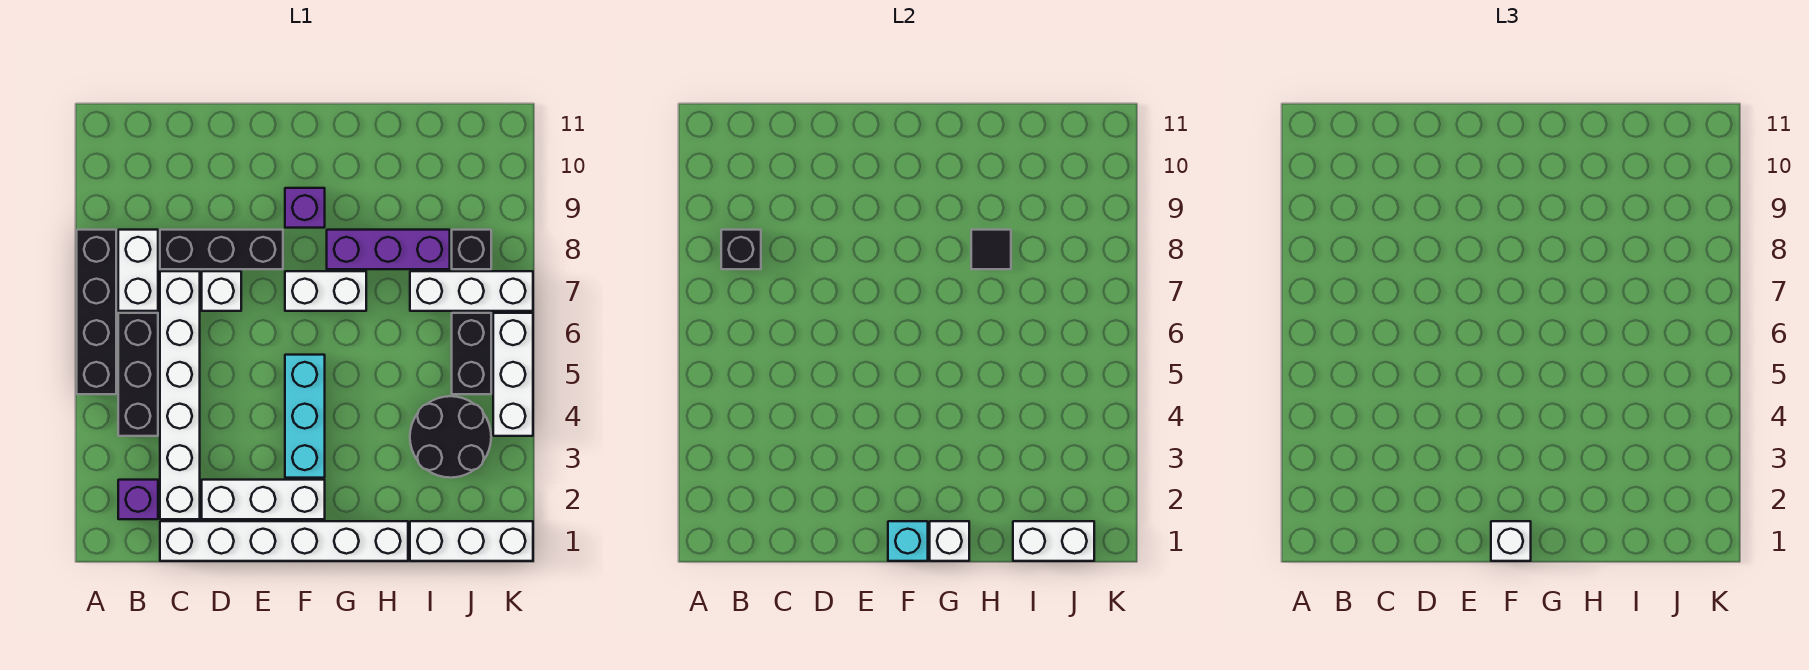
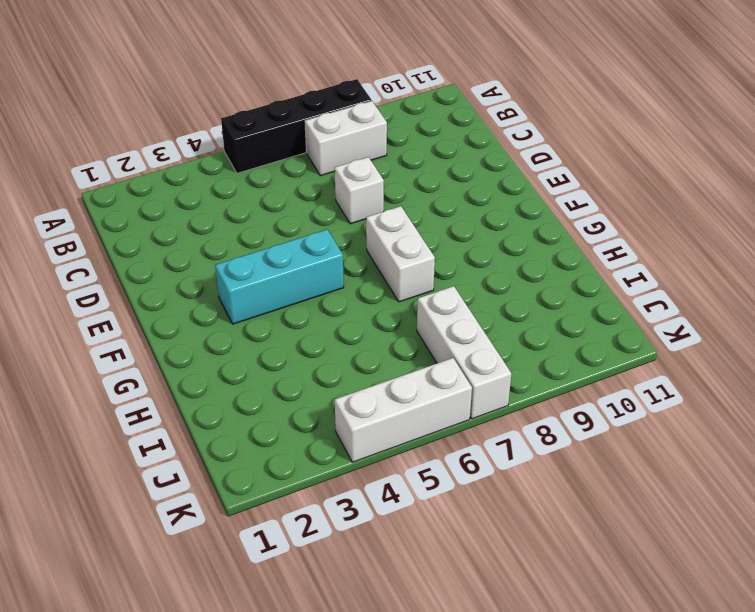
none -> purple brick B2 level 1
none -> black brick B4:B6 level 1
none -> white brick C1:H1 level 1

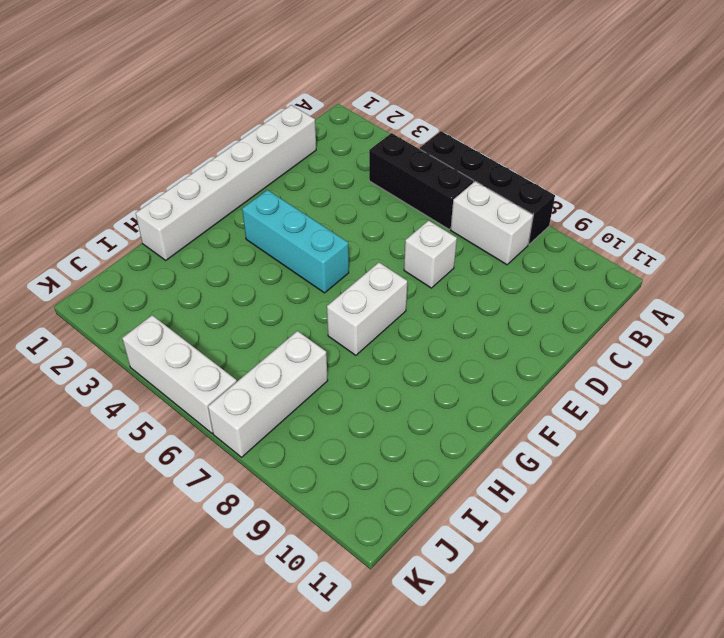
none -> purple brick B2 level 1
none -> white brick C2:C7 level 1
none -> black brick C8:E8 level 1

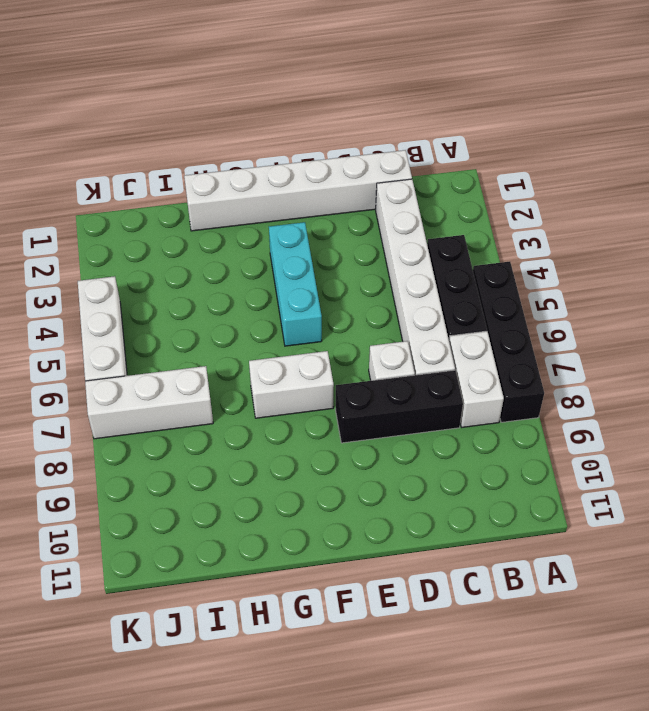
none -> purple brick B2 level 1
none -> white brick D2:F2 level 1
none -> purple brick F9 level 1

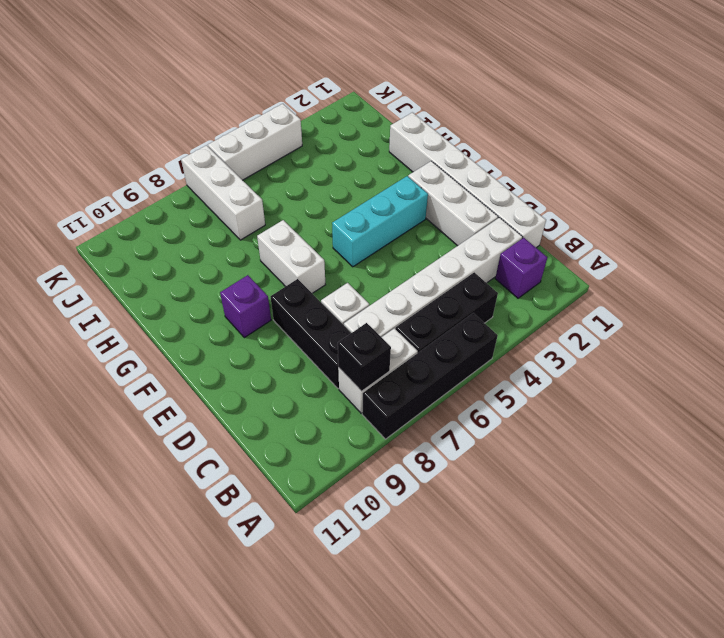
none -> purple brick G8:I8 level 1
none -> white brick I1:K1 level 1
none -> black round brick I3:J4 level 1

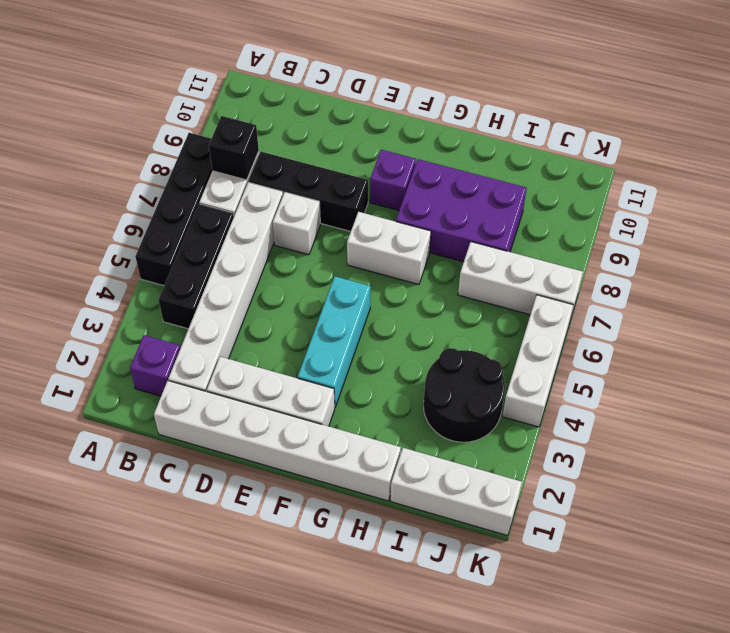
purple brick G8:I9 level 1 -> purple brick G8:I8 level 1
none -> black brick J5:J6 level 1
none -> black brick J8 level 1
none -> cyan brick F1 level 2

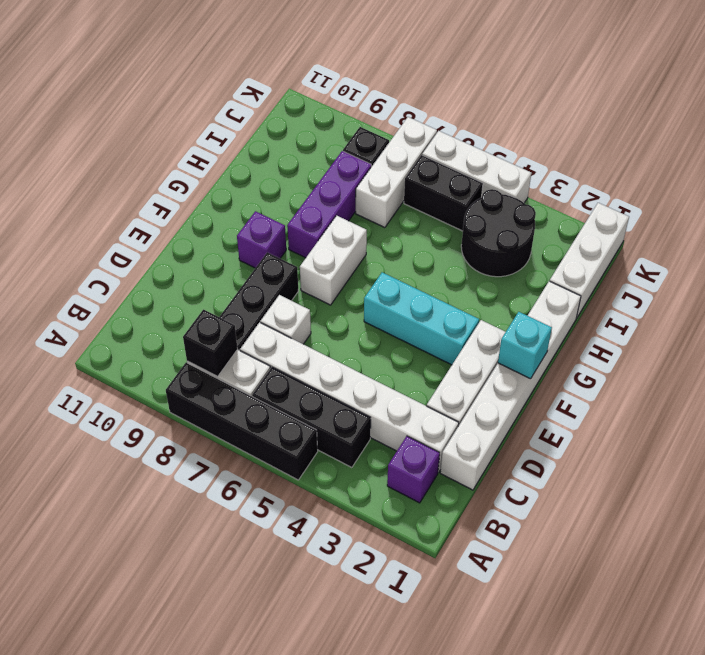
none -> white brick G1 level 2
none -> black tile H8 level 2
none -> white brick I1:J1 level 2

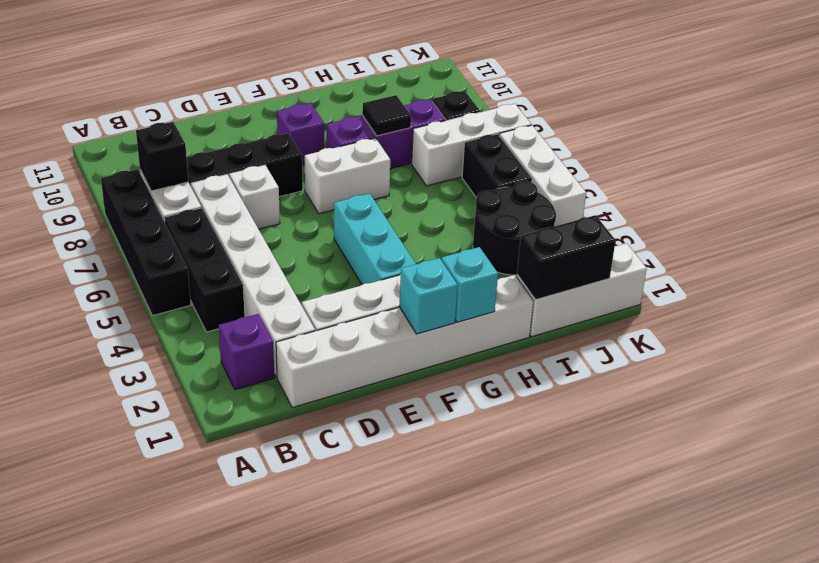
cyan brick G1 level 2 -> white brick G1 level 2
black brick I1:J1 level 2 -> white brick I1:J1 level 2
none -> white brick F1 level 3

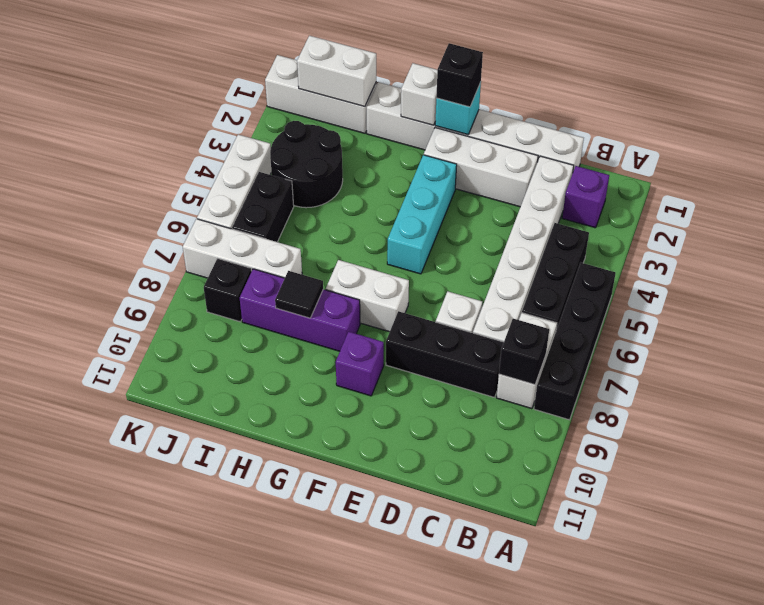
black brick F1 level 3 -> white brick F1 level 3

